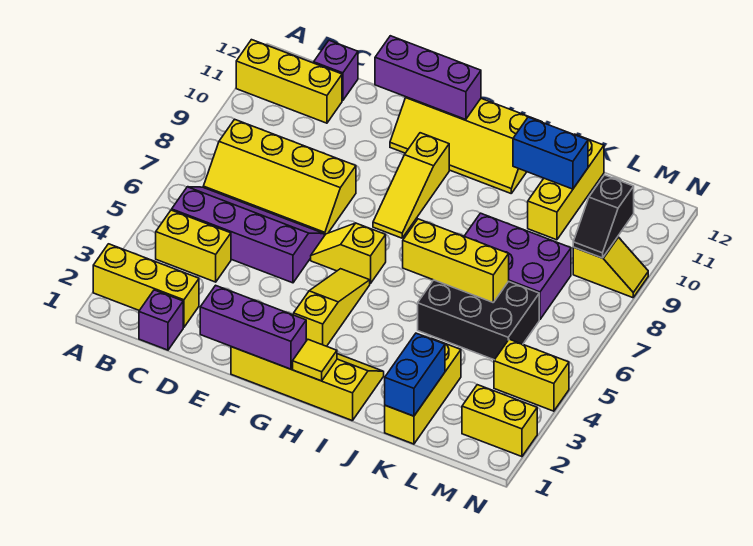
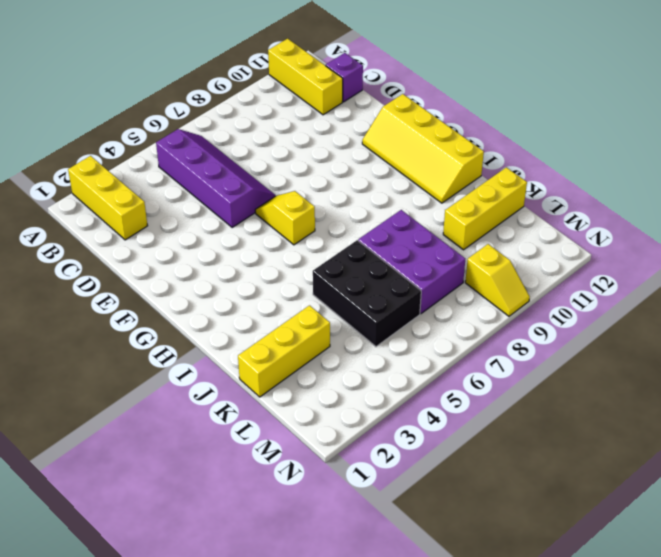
none -> yellow brick B4:C4 level 1
none -> yellow slope B7:E8 level 1 top 8
none -> purple brick C1 level 1

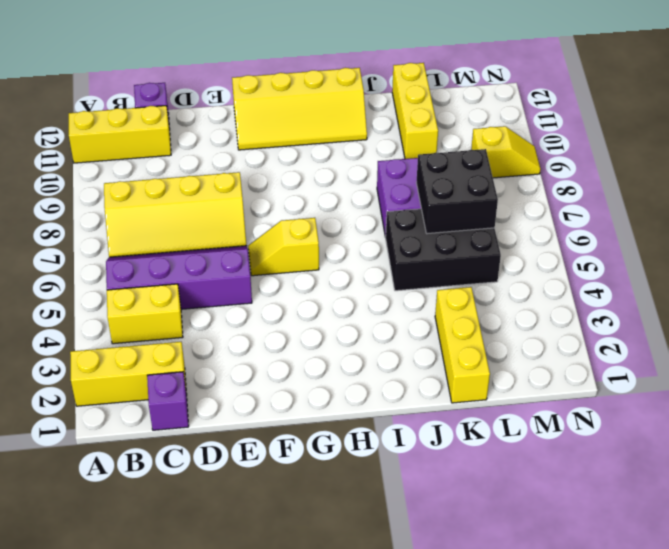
black brick K6:L7 level 2 -> yellow brick I6:K6 level 2
none -> yellow slope F1:I2 level 1 top 1
none -> yellow slope G3:G5 level 1 top 3
none -> yellow slope G8:G10 level 1 top 10

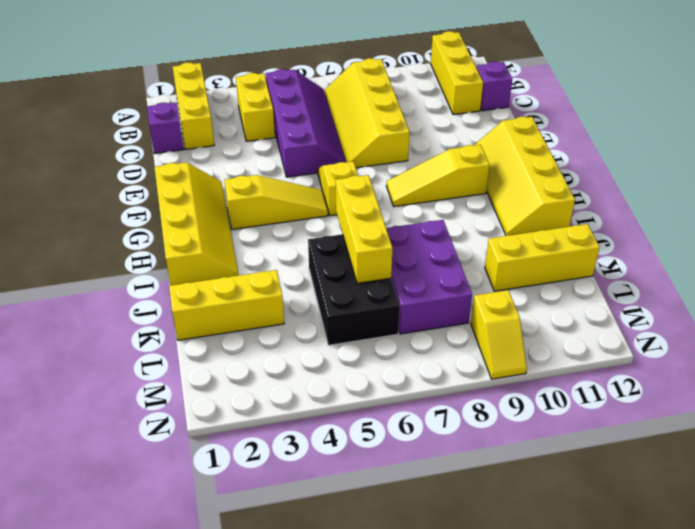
none -> yellow brick M2:N2 level 1
none -> yellow brick M4:N4 level 1
none -> purple brick E1:G1 level 2

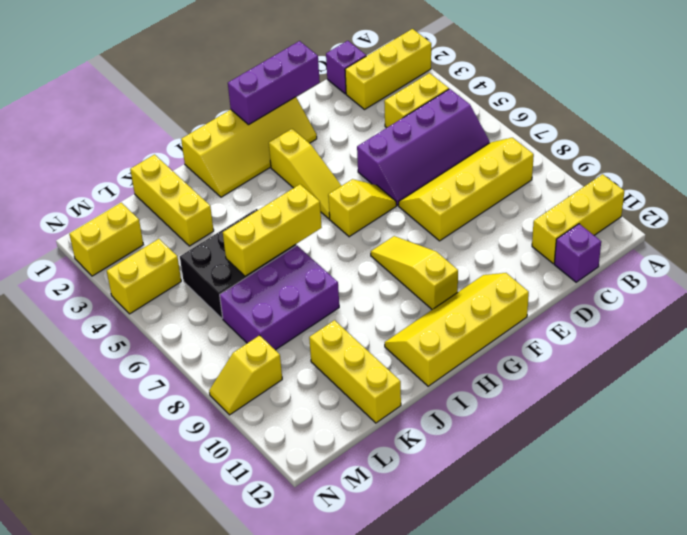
none -> purple brick E12:G12 level 2
none -> yellow tile H1 level 2
none -> blue brick J11:K11 level 2

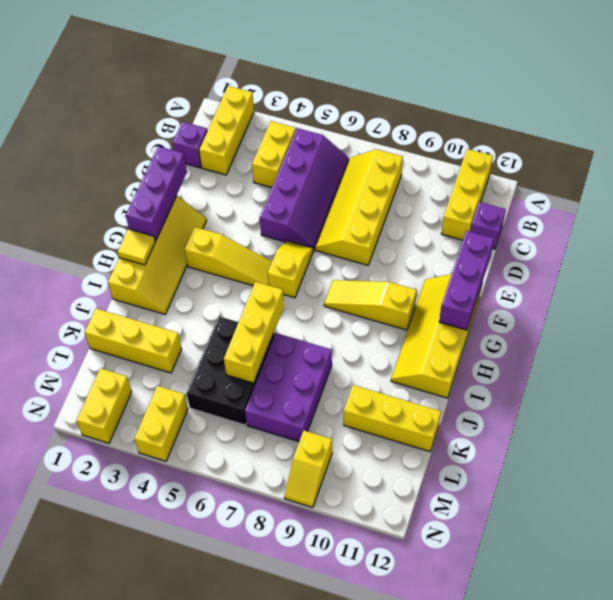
none -> blue brick J11:K11 level 2
none -> blue brick K1:K2 level 2
none -> black slope M9:M10 level 2 top 10

